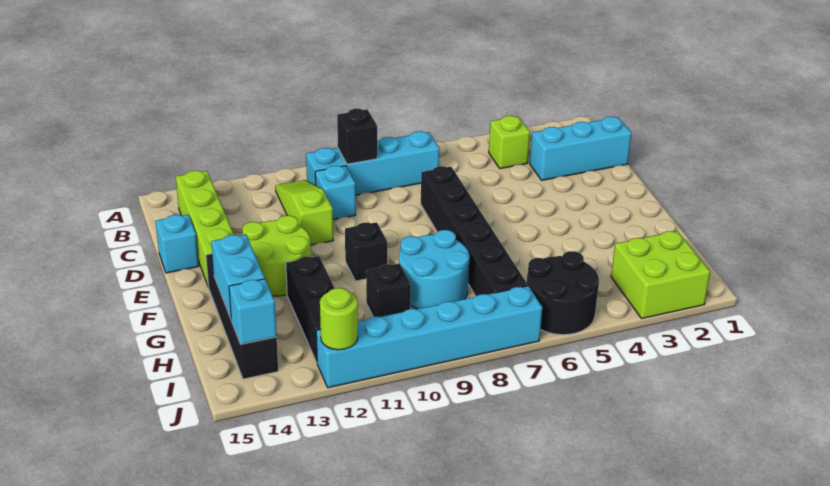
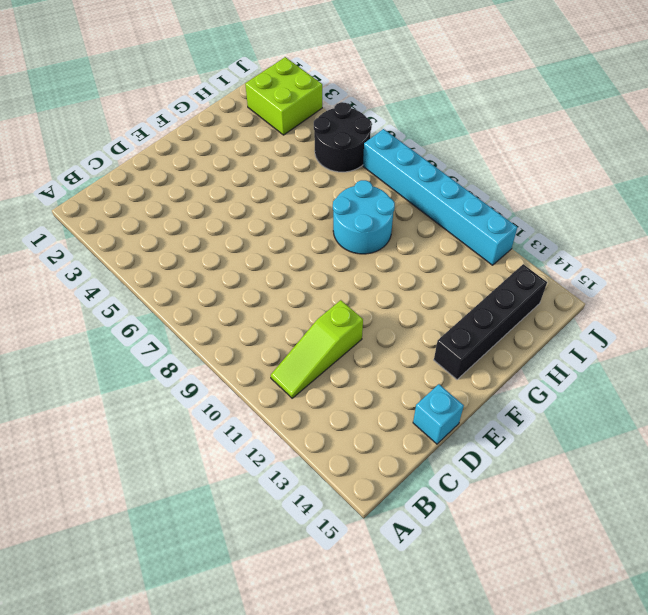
none -> lime brick B4 level 1
none -> cyan brick B7:B10 level 1
none -> lime brick B14:E14 level 1

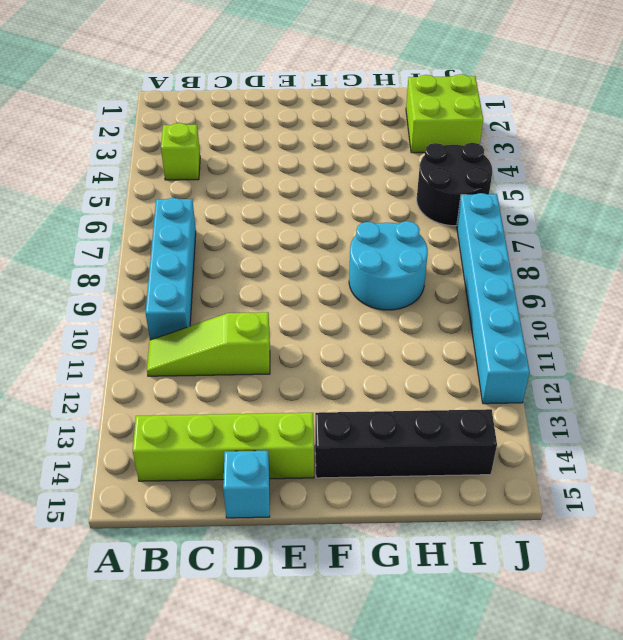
none -> cyan brick C1:C3 level 1
none -> cyan brick C10 level 1
none -> black brick D7:I7 level 1

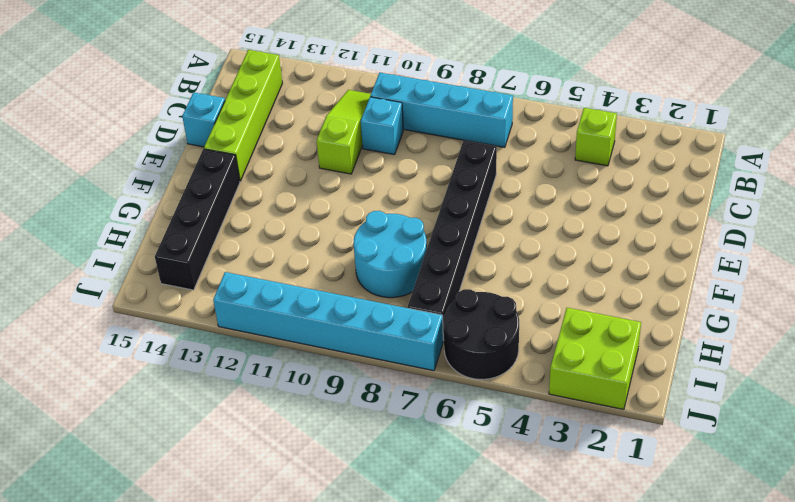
none -> cyan brick C1:C3 level 1
none -> lime round brick E12:F13 level 1
none -> black brick F10 level 1

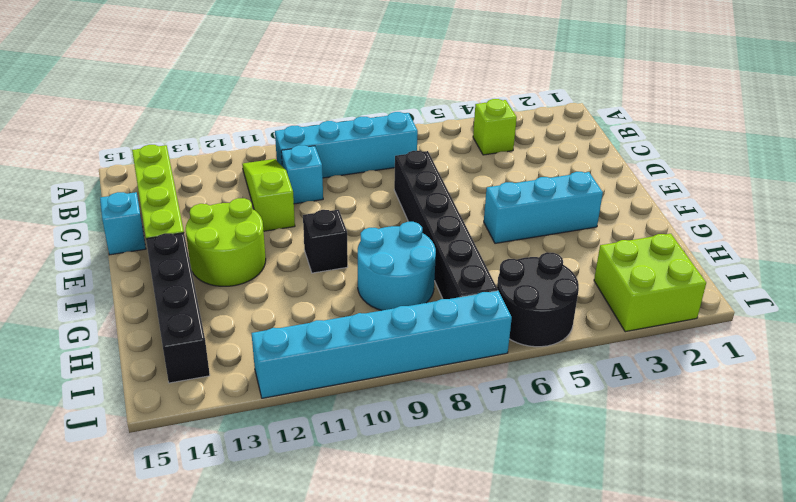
cyan brick F3:F5 level 1 -> cyan brick C1:C3 level 1
none -> black brick G12:I12 level 1
none -> black brick H10 level 1
none -> black brick B9 level 2

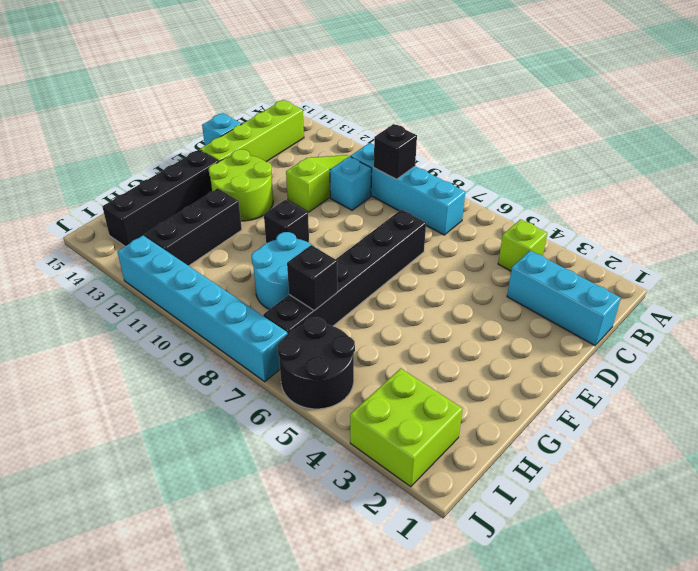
black brick H7 level 2 -> black brick H10 level 1
none -> cyan brick G14:H14 level 2
none -> cyan brick I14 level 2
none -> lime round brick J12 level 2

